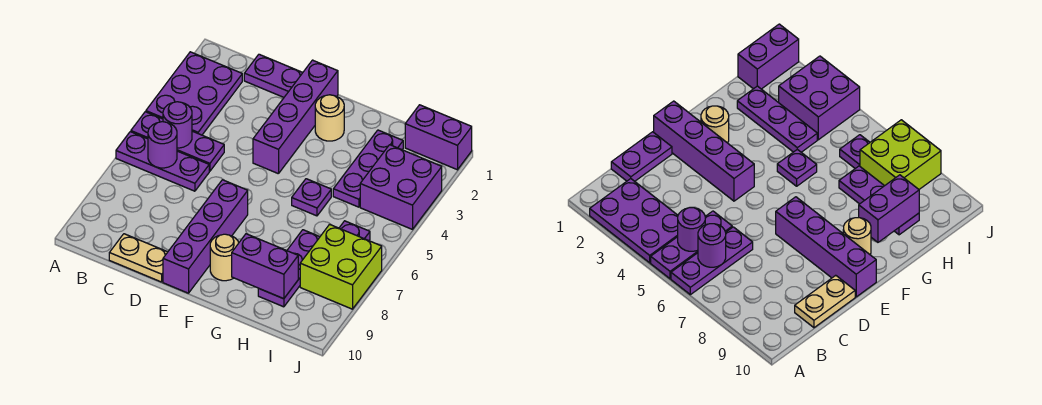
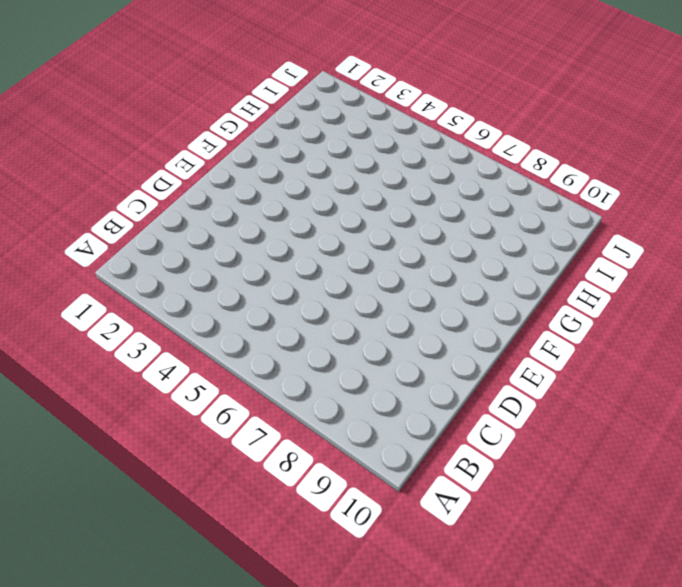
none -> purple plate A2:B4 level 1
none -> purple plate A5:C5 level 1
none -> purple plate A6:C6 level 1

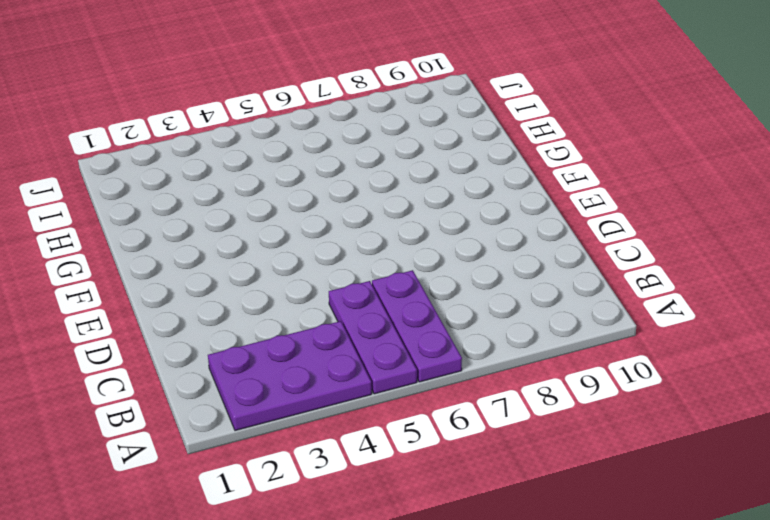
none -> purple plate C1:D1 level 1
none -> tan plate C10:D10 level 1
none -> purple brick E1:E4 level 1

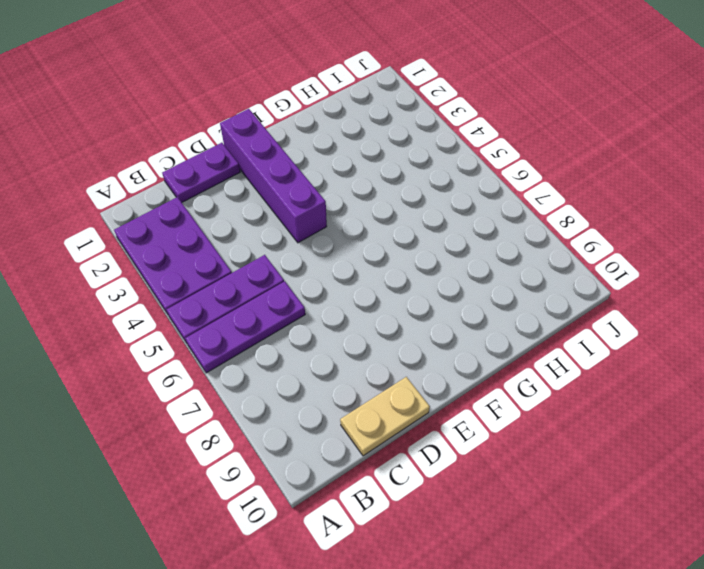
none -> purple brick E7:E10 level 1
none -> tan round brick F2 level 1
none -> tan round brick F9 level 1

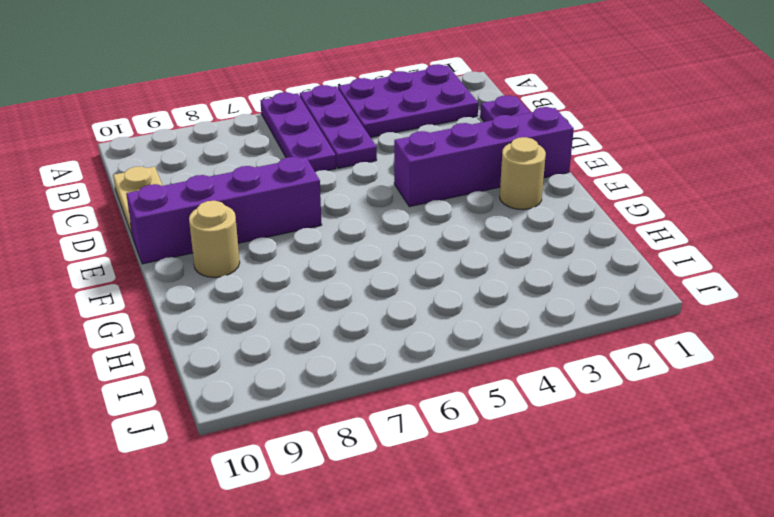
none -> purple plate G5 level 1
none -> purple plate H2:H4 level 1
none -> purple plate H7:H9 level 1

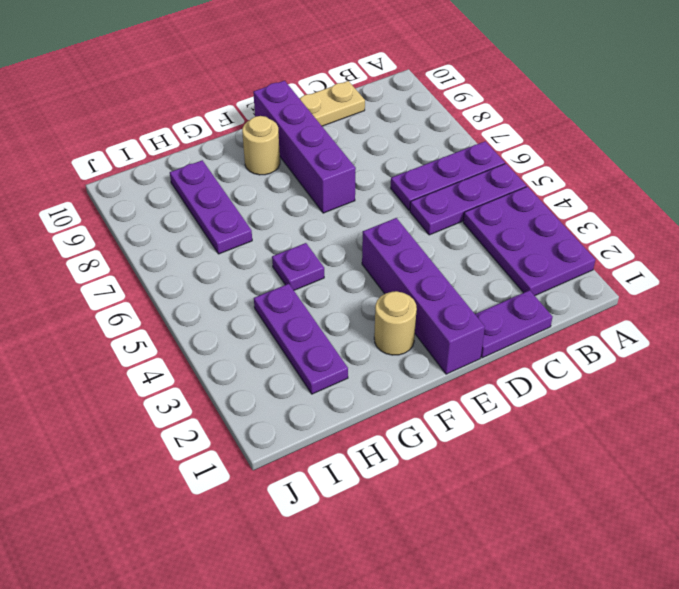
none -> purple brick I1:J1 level 1
none -> purple brick I3:J4 level 1
none -> purple plate I6 level 1

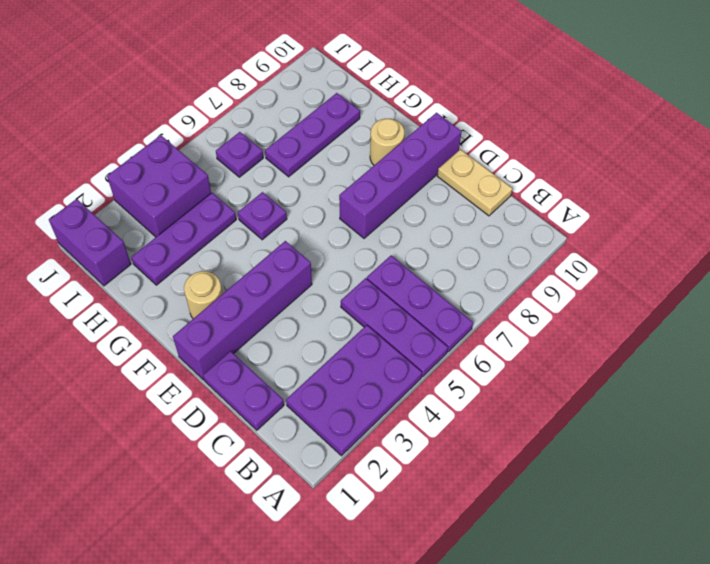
none -> lime brick I7:J8 level 1
none -> purple round brick B5 level 2
none -> purple round brick B6 level 2

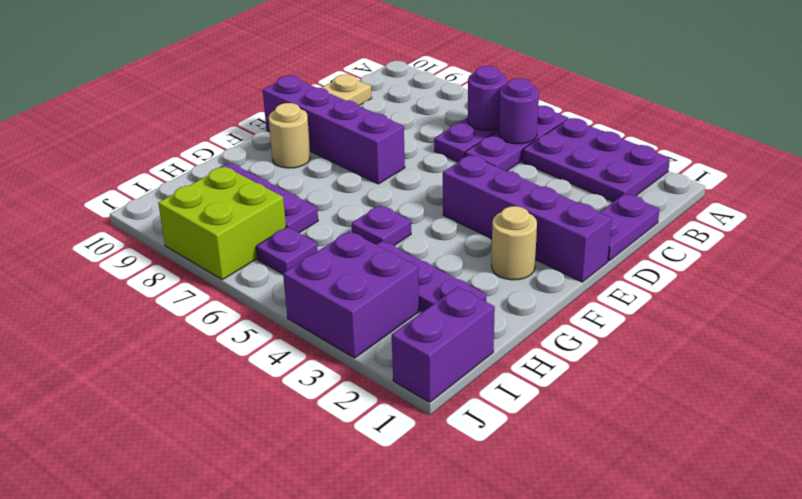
none -> purple brick G9:H9 level 2

